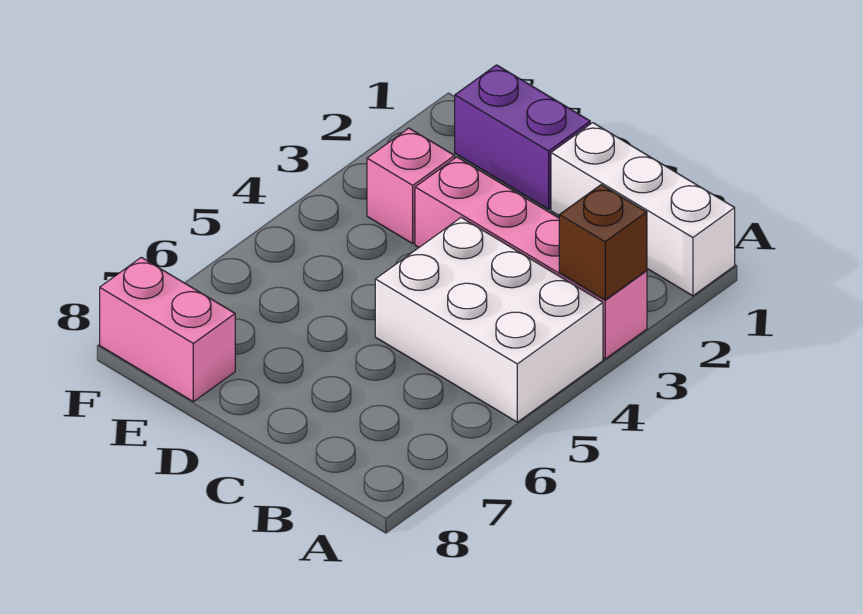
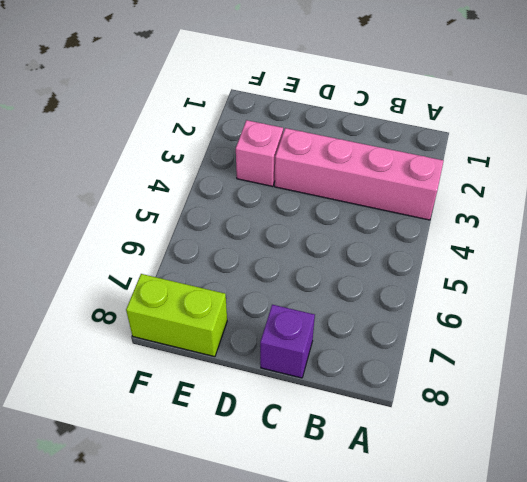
purple brick C8 level 1 -> none
lime brick E8:F8 level 1 -> pink brick E8:F8 level 1
none -> white brick A1:C1 level 1
none -> white brick A4:C5 level 1

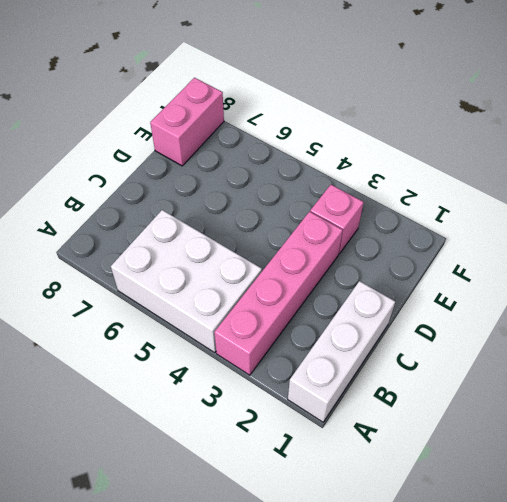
white brick A4:B6 level 1 -> white brick A4:C5 level 1
none -> purple brick D1:E1 level 1
none -> brown brick A3 level 2

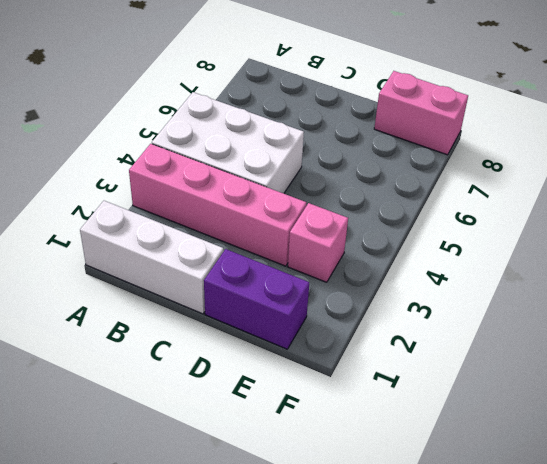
none -> brown brick A3 level 2

